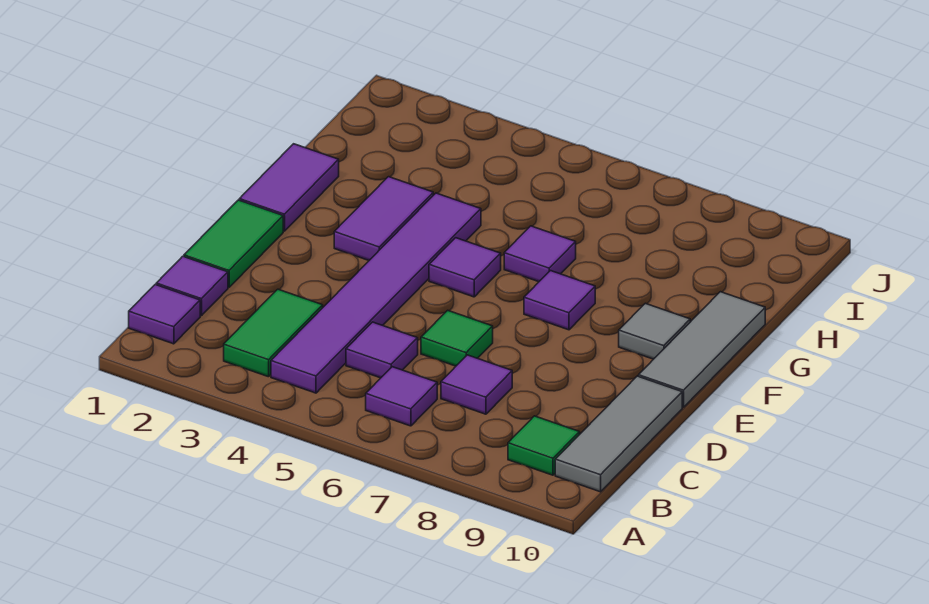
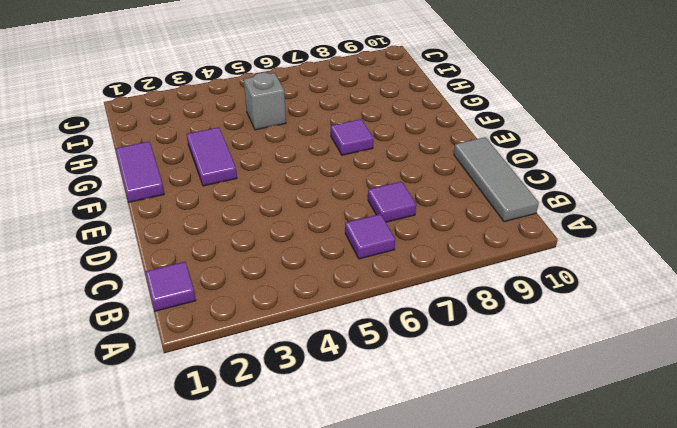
grey brick H5 level 1 -> none
none -> green tile B3:C3 level 1
none -> purple tile B4:G4 level 1
none -> green tile B9 level 1

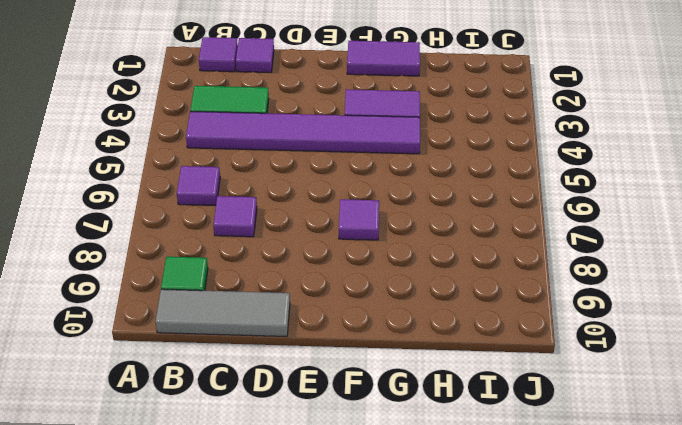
none -> purple tile C5 level 1
none -> green tile D1:E1 level 1
none -> green tile D6 level 1

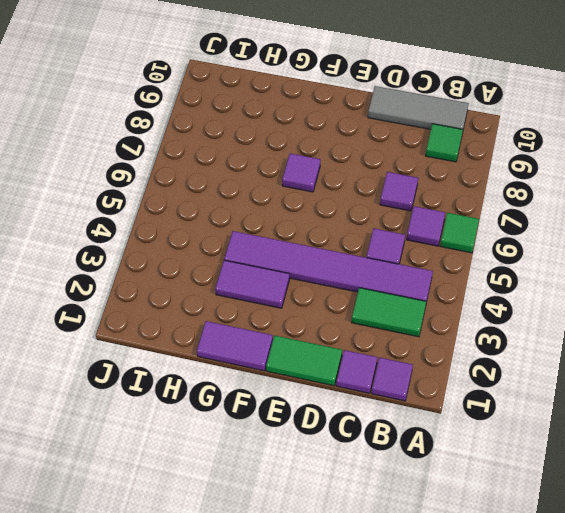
green tile A6 level 1 -> green tile D6 level 1
none -> grey tile E10:G10 level 1
none -> purple tile F5 level 1
none -> grey tile F9 level 1

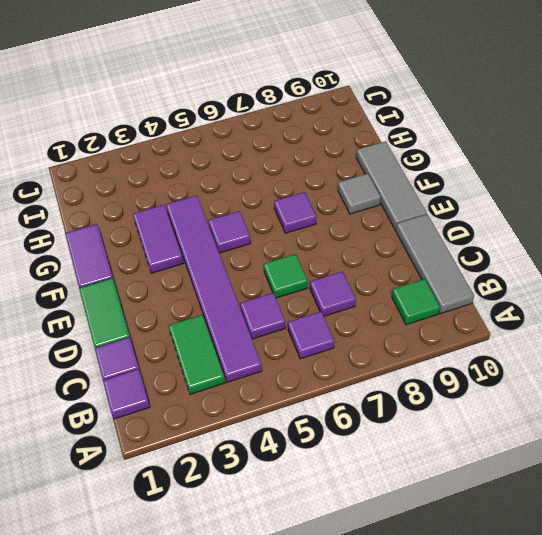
none -> purple tile G6 level 1

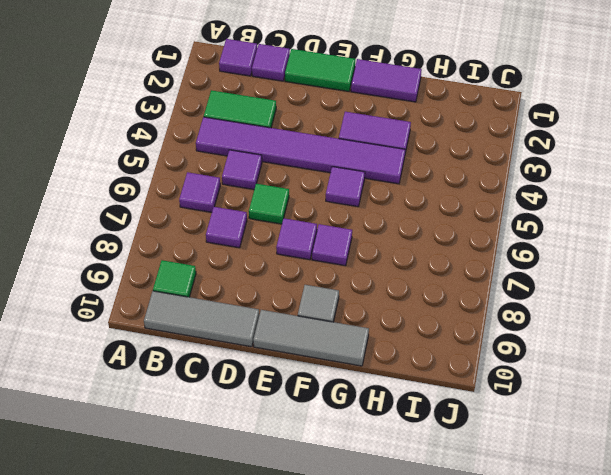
purple tile E7 level 1 -> purple tile G6 level 1

